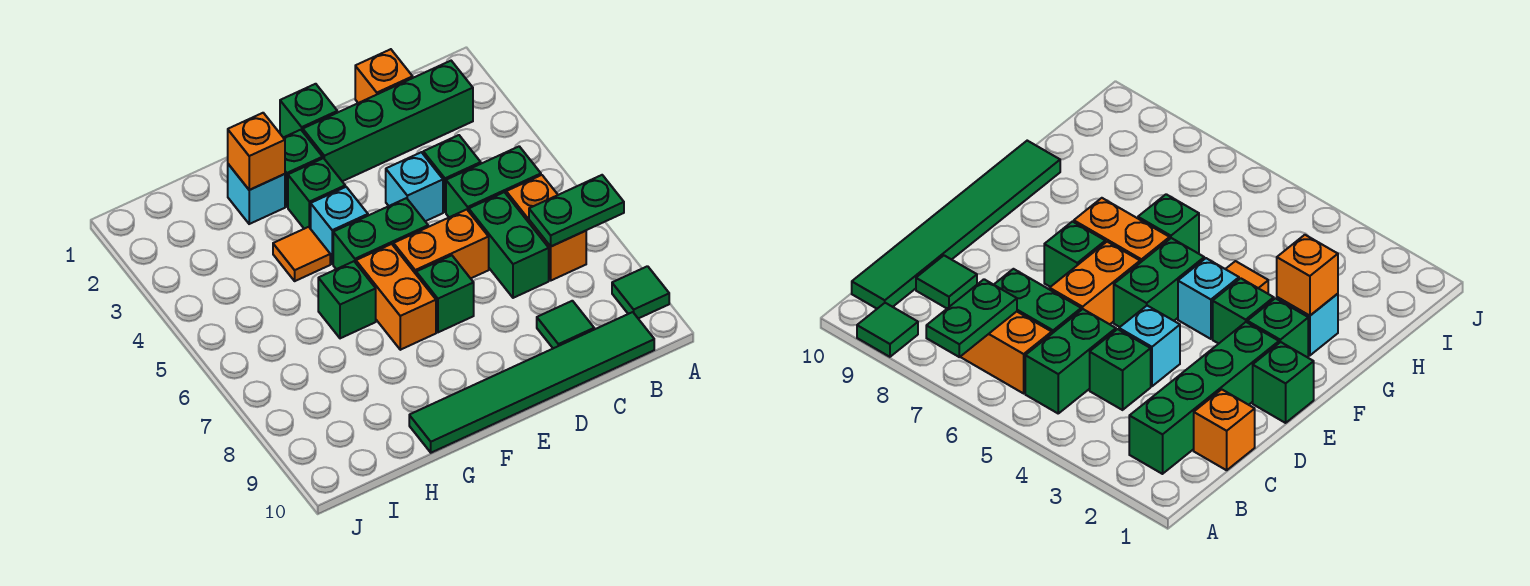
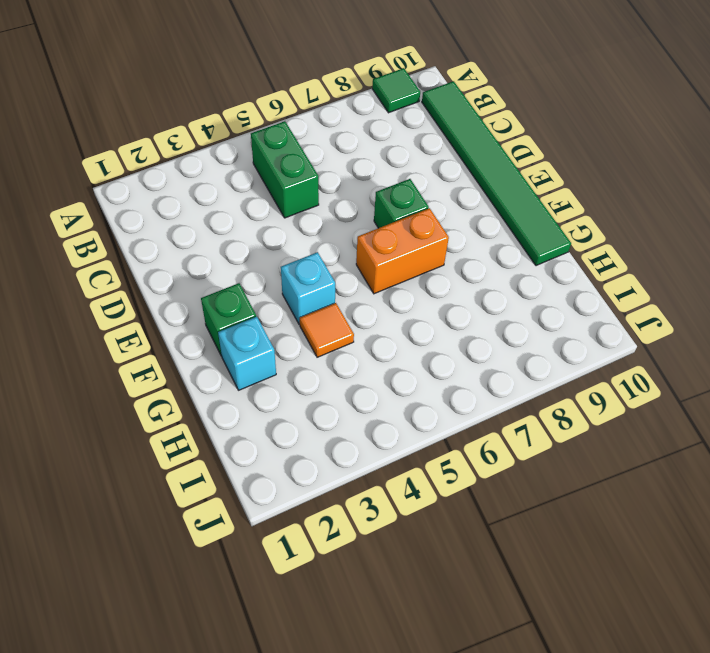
none -> green brick B2:E2 level 1
none -> orange brick B6:B7 level 1
none -> orange brick C1 level 1

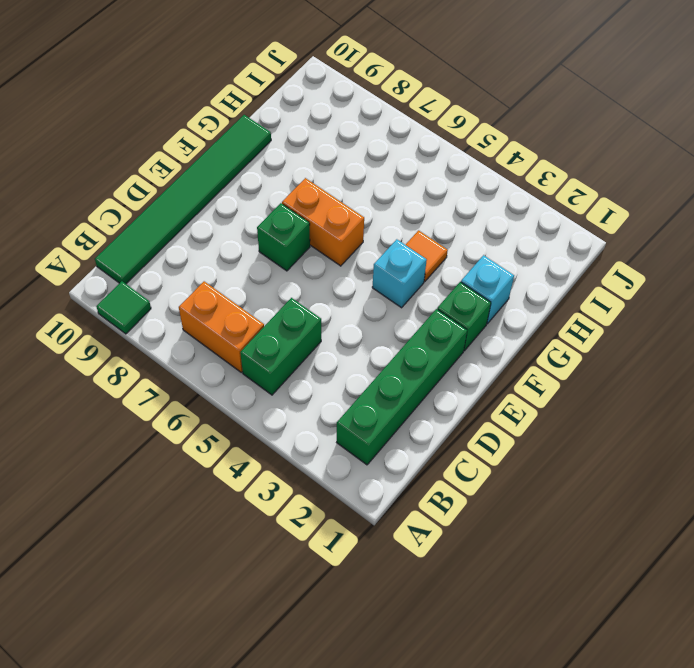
none -> orange brick C1 level 1
none -> green brick C4 level 1
none -> green brick C6:C7 level 1

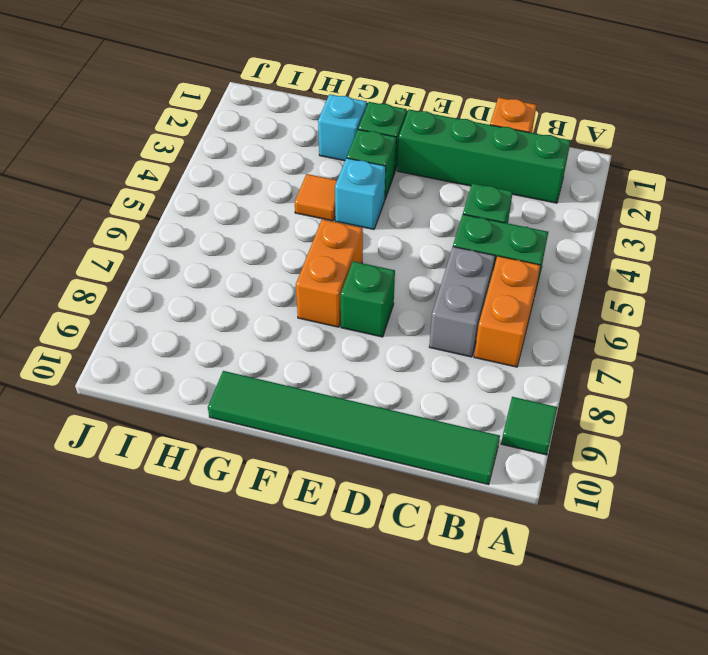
grey brick C6:C7 level 1 -> green brick C6:C7 level 1
none -> green tile C9 level 1
none -> cyan brick D4 level 1
none -> orange brick D6:E6 level 1

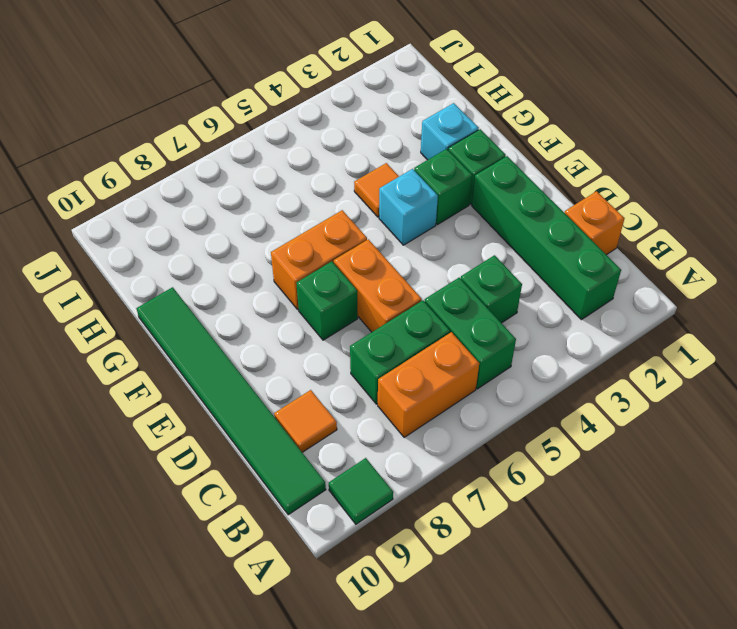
orange tile C9 level 1 -> green tile C9 level 1
none -> cyan brick D4 level 1
none -> green brick E1 level 1
none -> green brick E5:F5 level 1

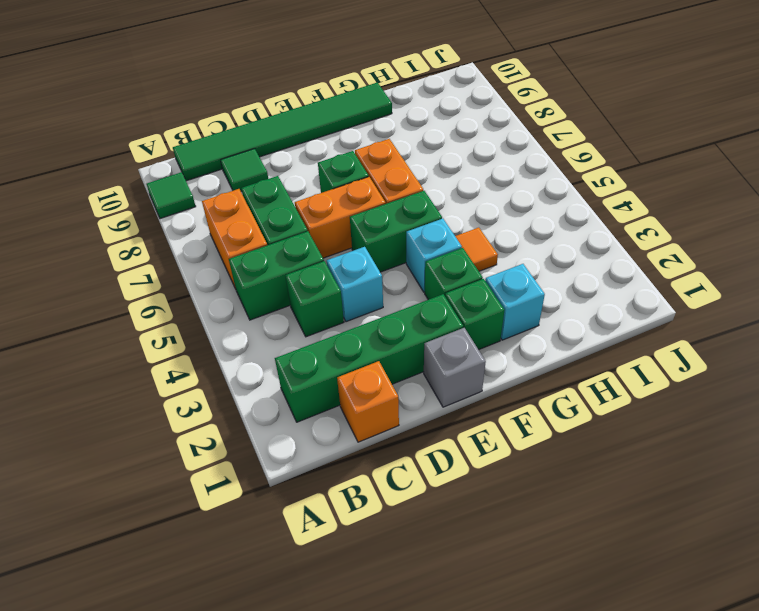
grey brick E1 level 1 -> green brick E1 level 1
none -> green brick G6 level 1
none -> green plate A7:B7 level 2
none -> orange brick G2 level 2

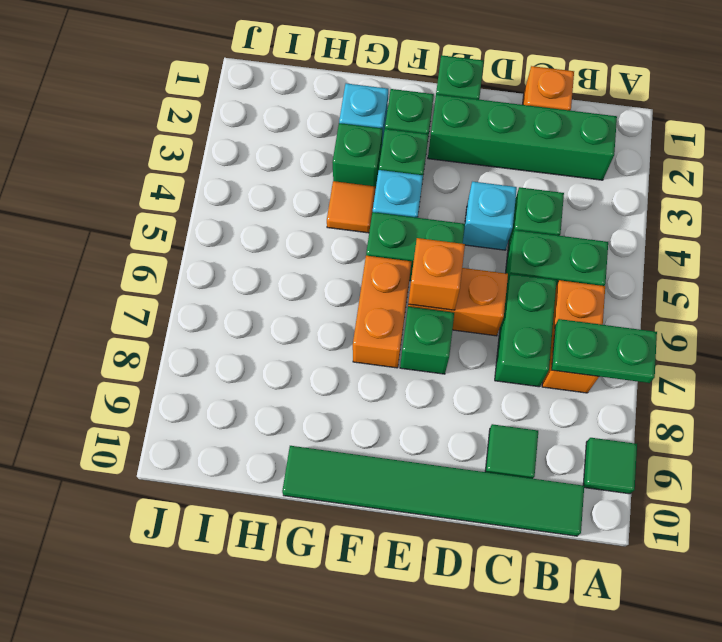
orange brick E6 level 2 -> orange brick G2 level 2
green brick G3 level 1 -> green brick G6 level 1

